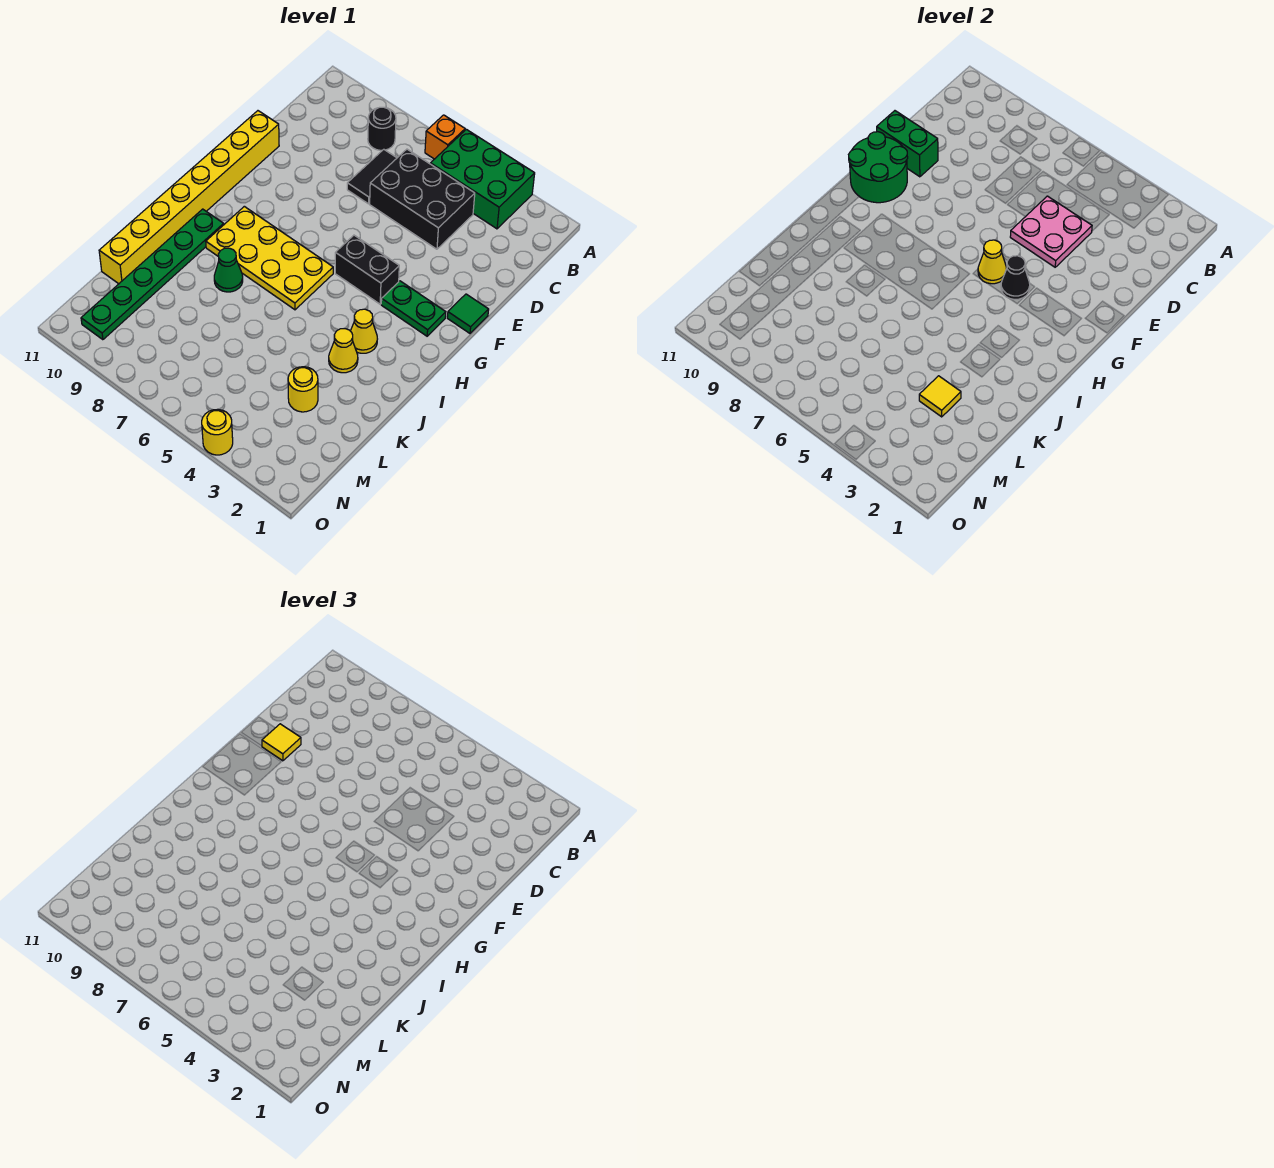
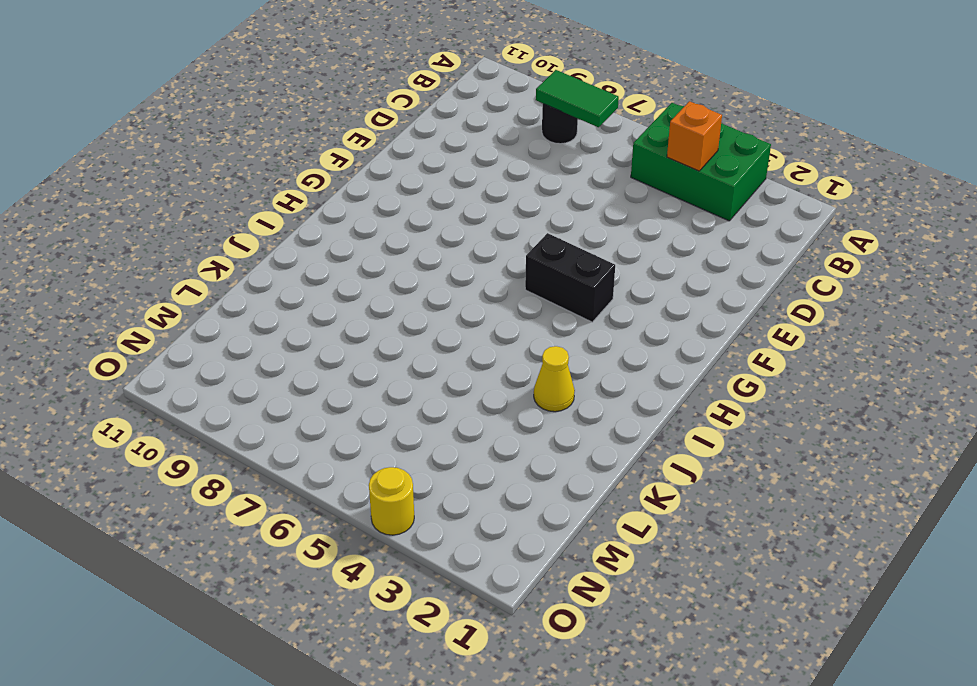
orange brick B4 level 2 -> orange brick A6 level 1
green tile B7:B8 level 2 -> none
none -> black brick C4:D6 level 1
none -> black tile C7:D7 level 1
none -> yellow brick E11:L11 level 1

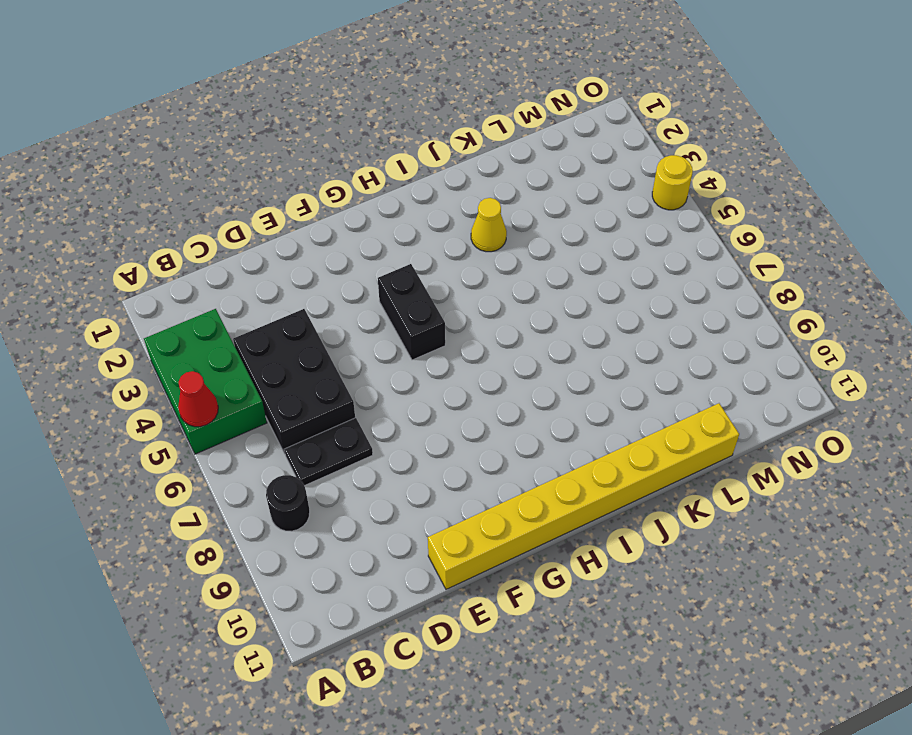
red cone A5 level 2 -> none
black plate C7:D7 level 1 -> black tile C7:D7 level 1
none -> orange brick A6 level 1
none -> green tile F1 level 1
none -> green plate G2:G3 level 1

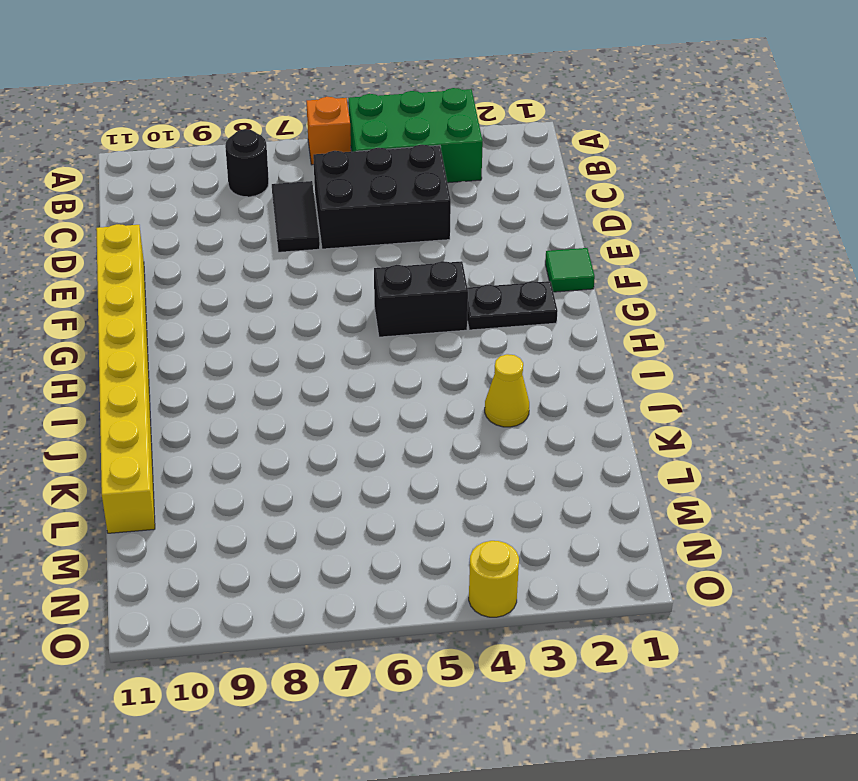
black plate G2:G3 level 1 -> green plate G2:G3 level 1
none -> yellow plate H6:I9 level 1
none -> yellow cone I3 level 1
none -> green plate I10:N10 level 1

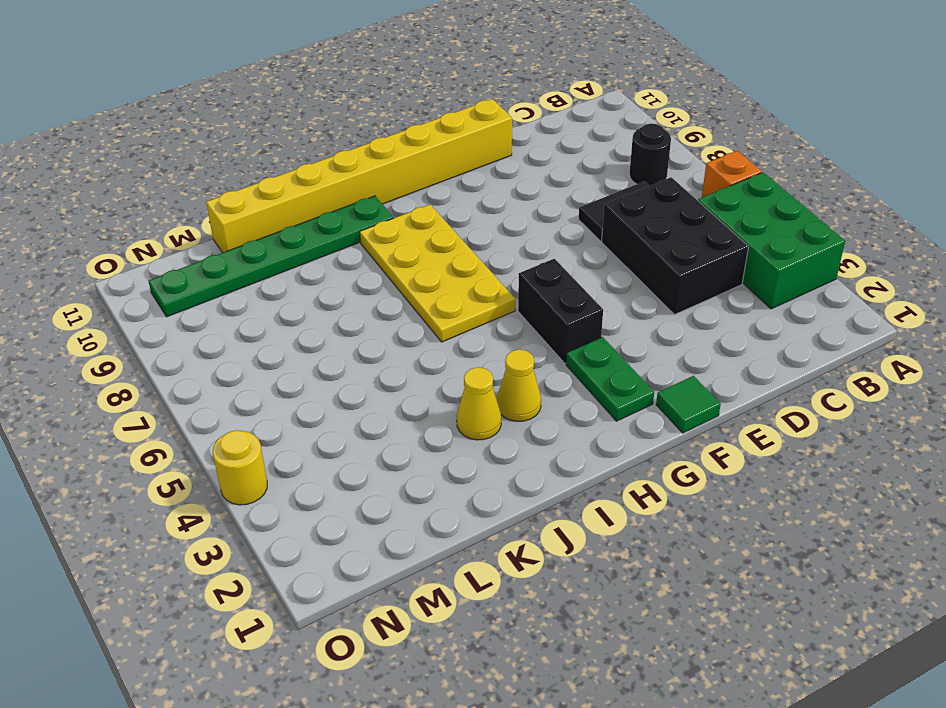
none -> green cone J8 level 1
none -> yellow round brick L3 level 1
none -> pink plate D4:E5 level 2

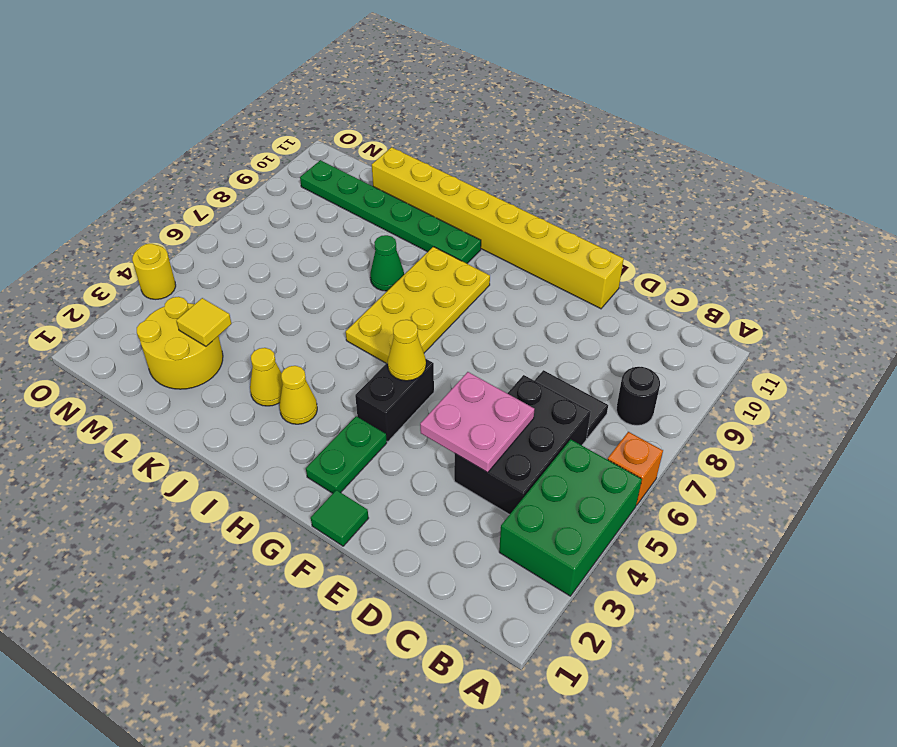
yellow round brick L2:M3 level 1 -> yellow round brick L3 level 1
none -> green brick E10:E11 level 2
none -> green round brick F10:G11 level 2
none -> black cone G4 level 2

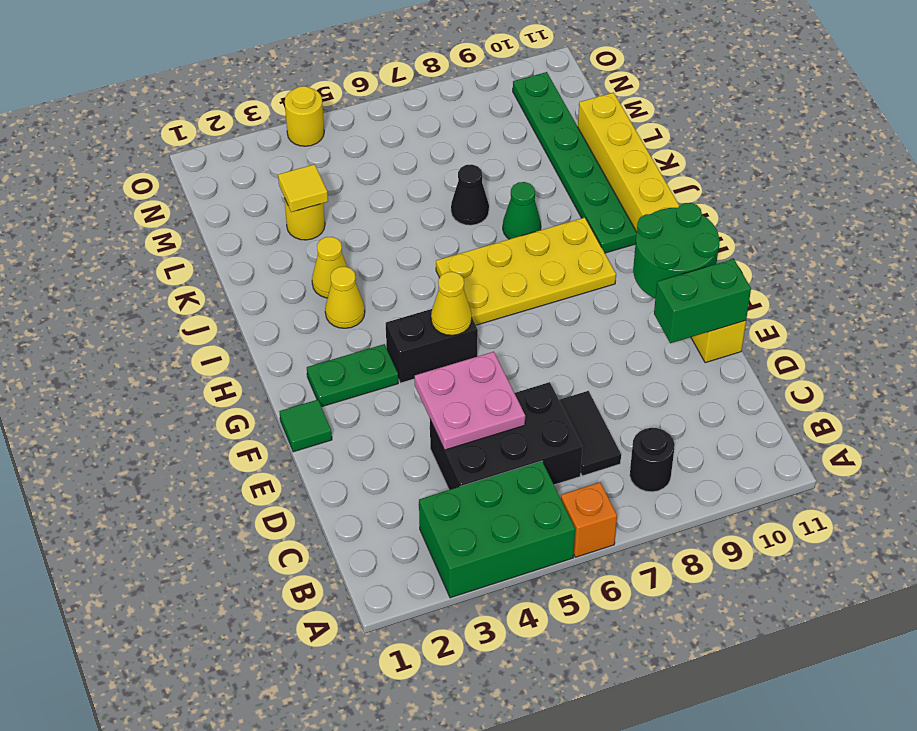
black cone K7 level 1 -> black cone G4 level 2
none -> yellow tile E10 level 3

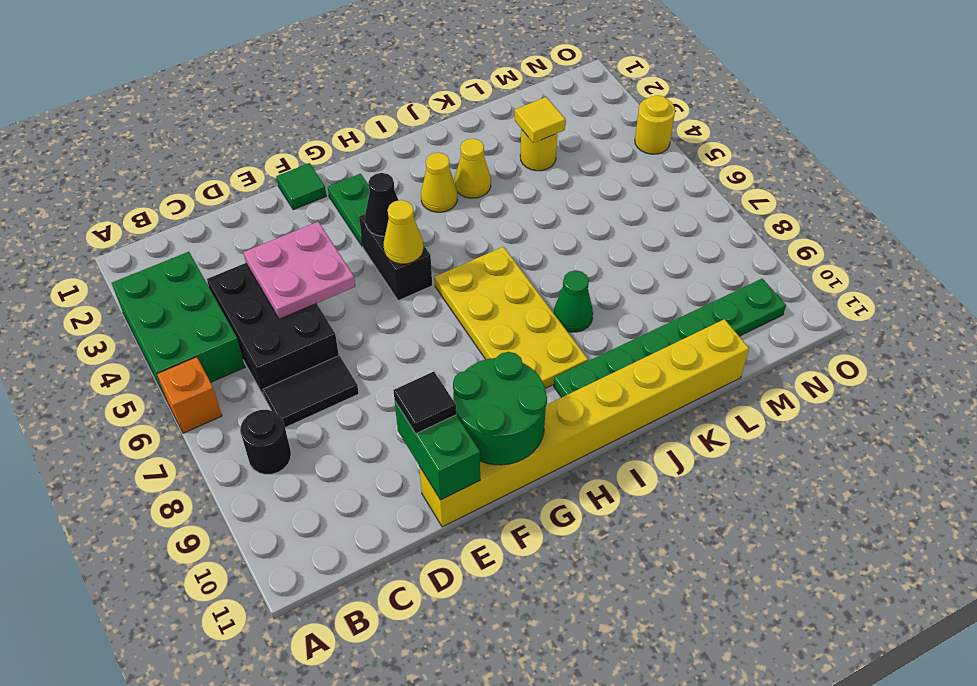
black tile E10 level 3 -> yellow tile E10 level 3

